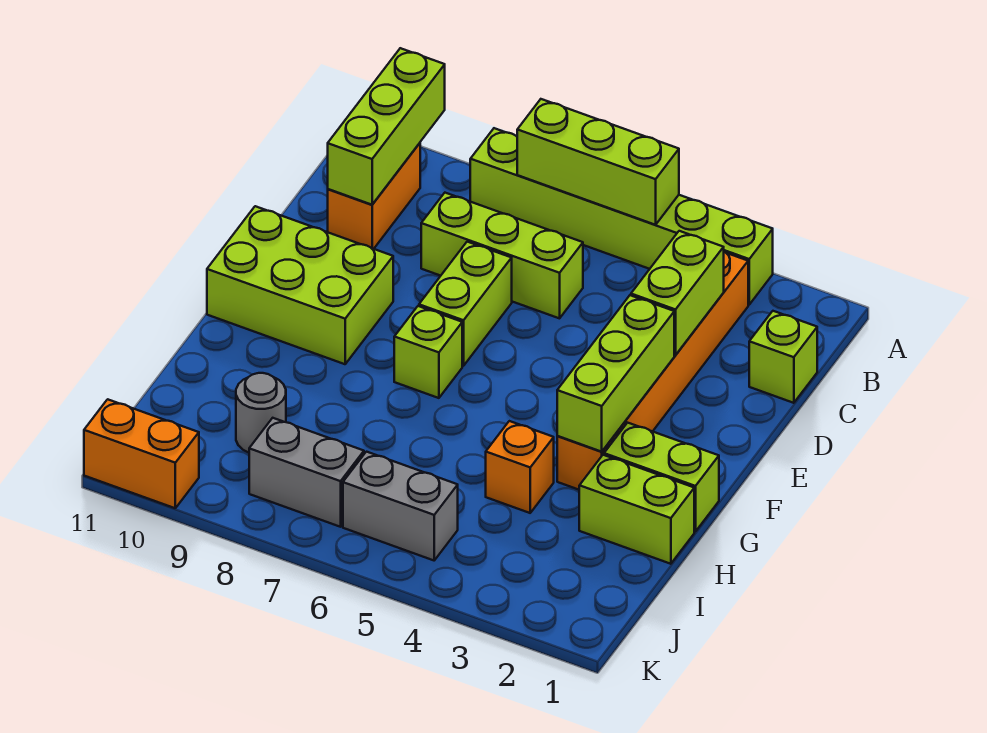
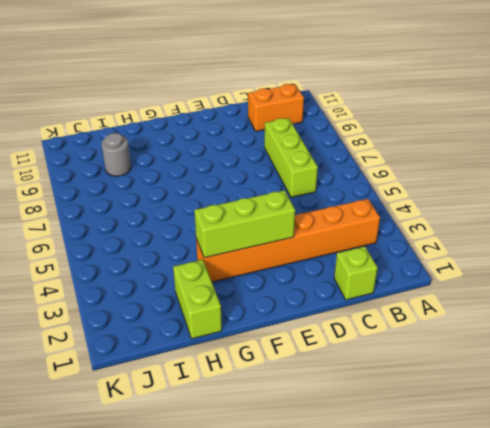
none -> lime brick A3:A8 level 1
none -> lime brick D7:E7 level 1
none -> lime brick E9:F11 level 1

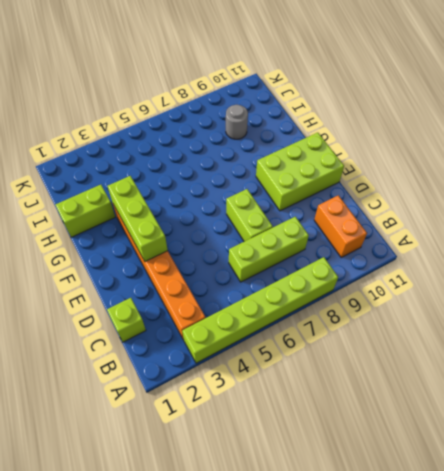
none -> lime brick F7 level 1
none -> lime brick G1:G2 level 1
none -> orange brick H4 level 1

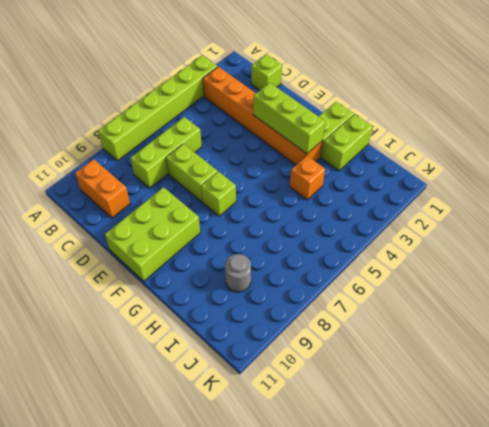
none -> grey brick J5:J6 level 1
none -> grey brick J7:J8 level 1
none -> orange brick K10:K11 level 1

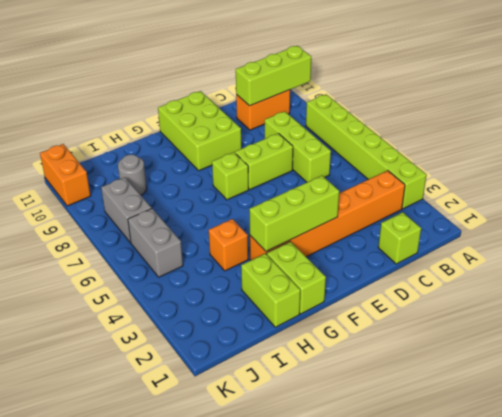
none -> lime brick A5:A7 level 2
none -> lime brick C3:D3 level 2

